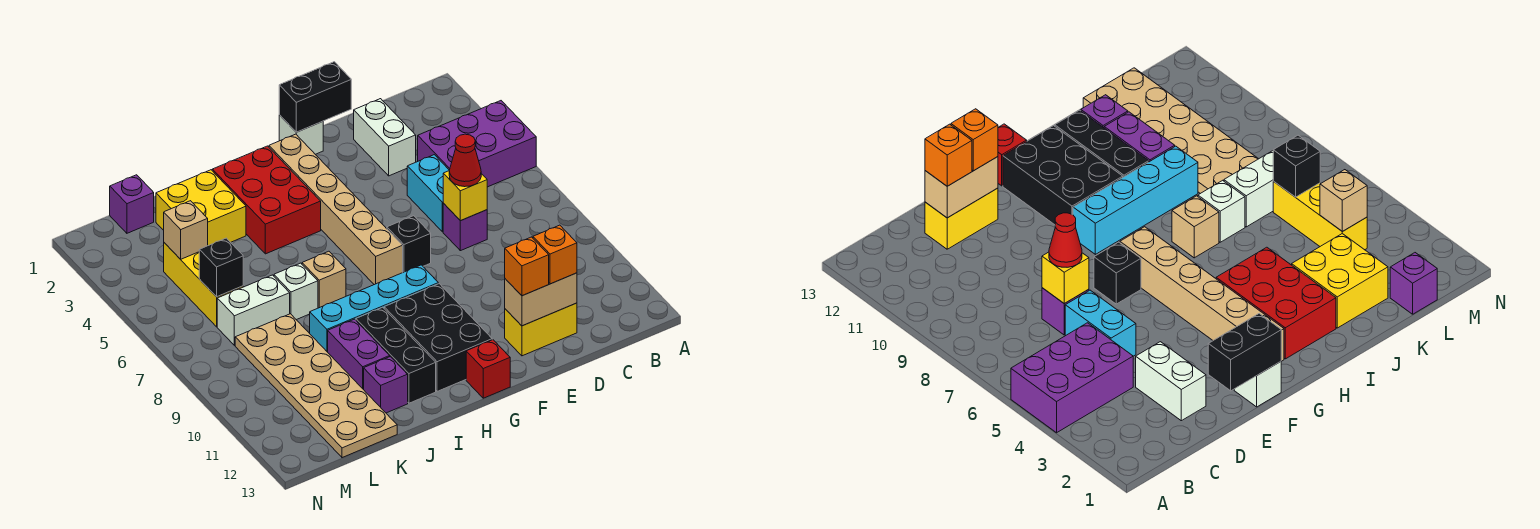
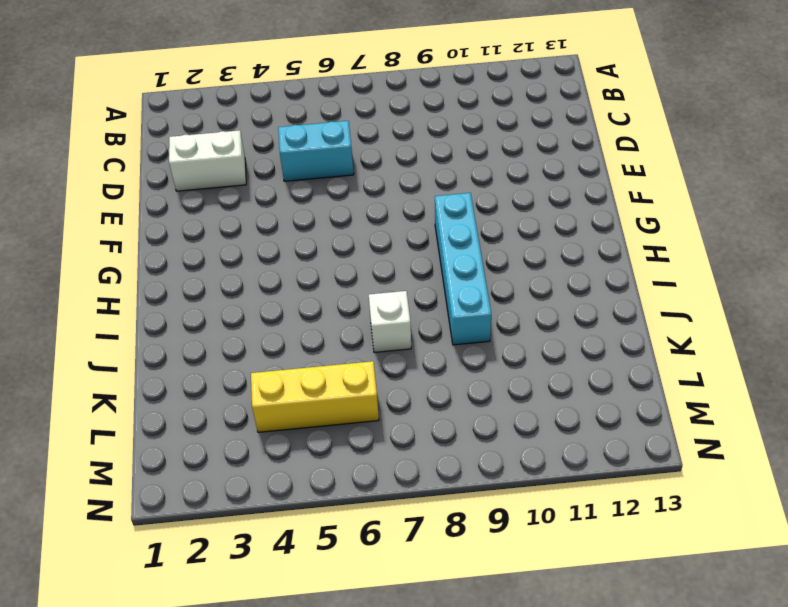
none -> purple brick A4:C5 level 1
none -> purple brick D7 level 1
none -> yellow brick D12:E12 level 1
none -> white brick F1 level 1

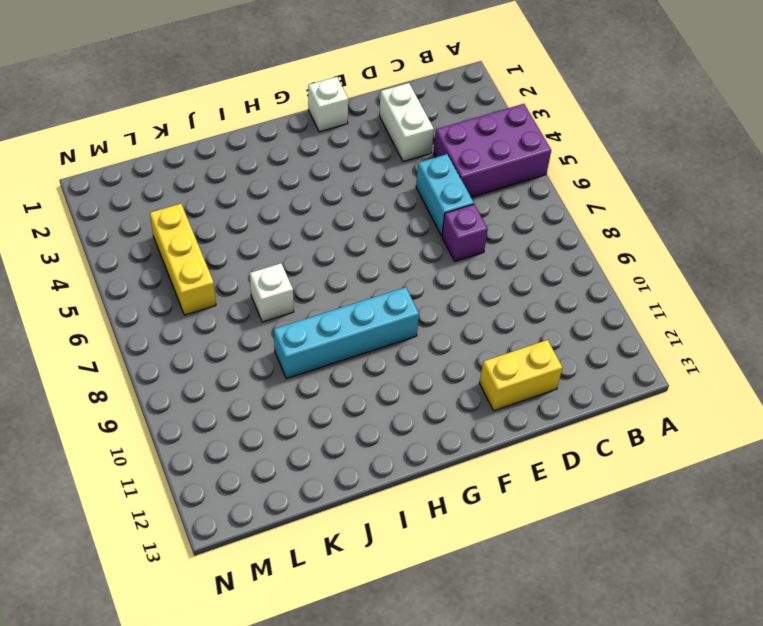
none -> black brick F7 level 1
none -> tan brick G2:G7 level 1
none -> black brick G10:H12 level 1
none -> red brick G13 level 1

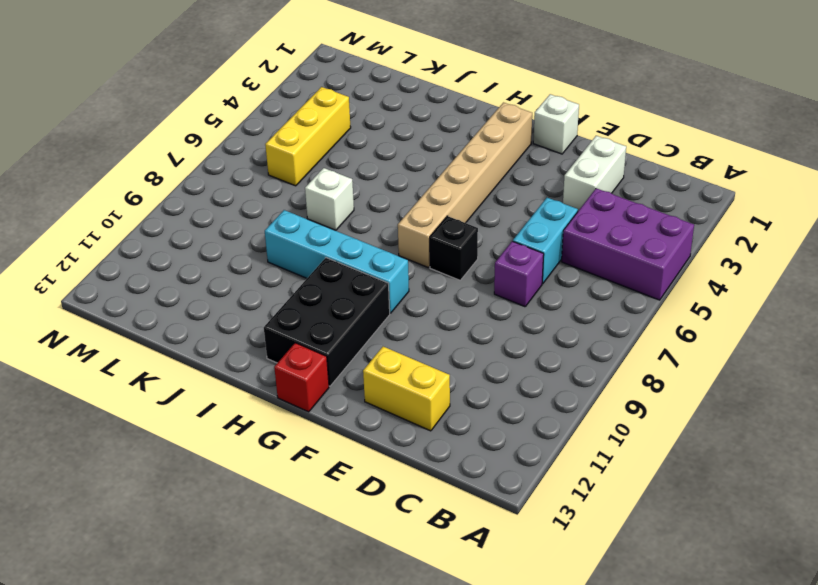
none -> red brick H2:I4 level 1
none -> tan brick I7 level 1
none -> black brick I10:I12 level 1
none -> yellow brick J2:K3 level 1

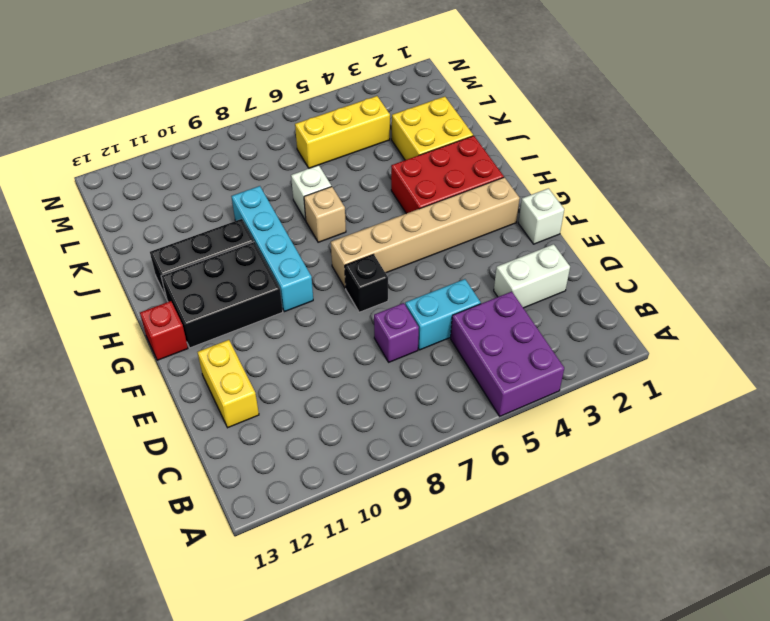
none -> purple brick J10:J11 level 1
none -> purple brick J12 level 1
none -> white brick K7:L7 level 1
none -> tan plate K8:L13 level 1

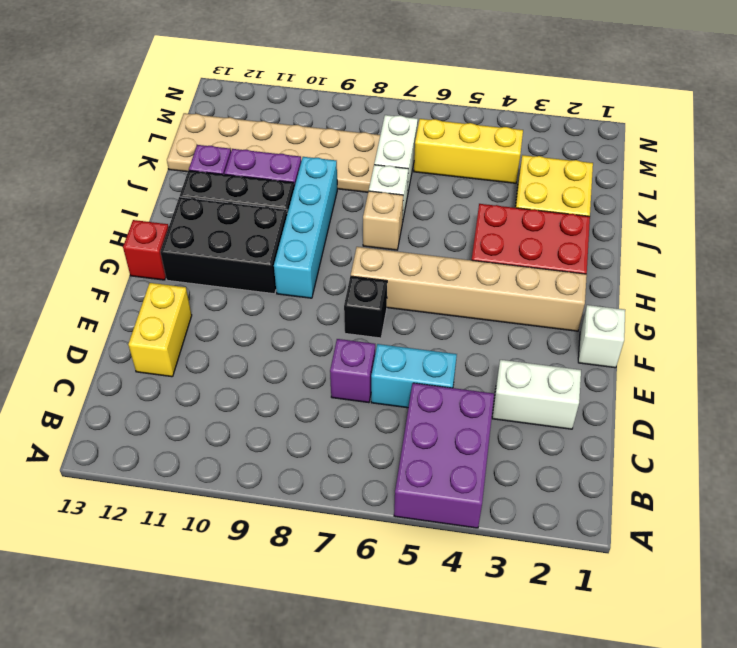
none -> purple brick L1 level 1
none -> yellow brick D7 level 2
none -> tan brick D12:E12 level 2
none -> black brick E1:F1 level 2

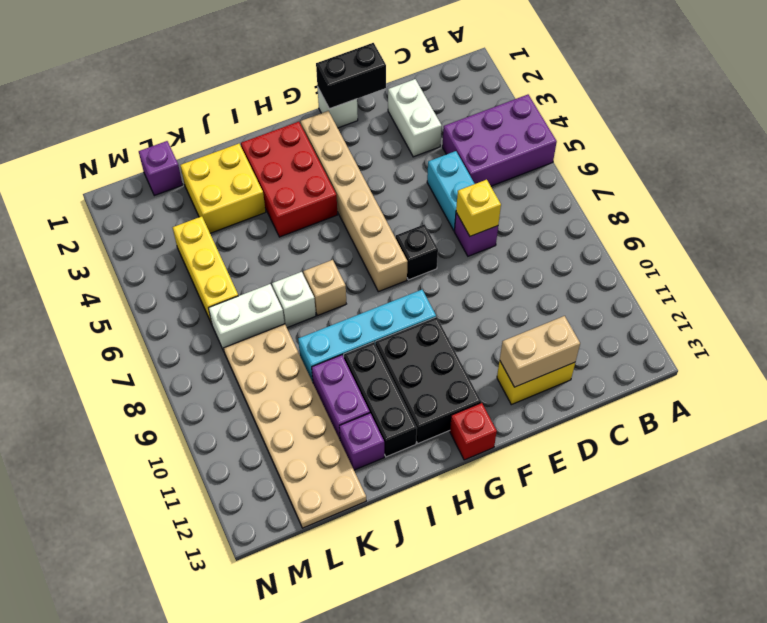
none -> tan brick L4 level 2
none -> black brick L6 level 2
none -> red cone D7 level 3
none -> orange brick D12 level 3

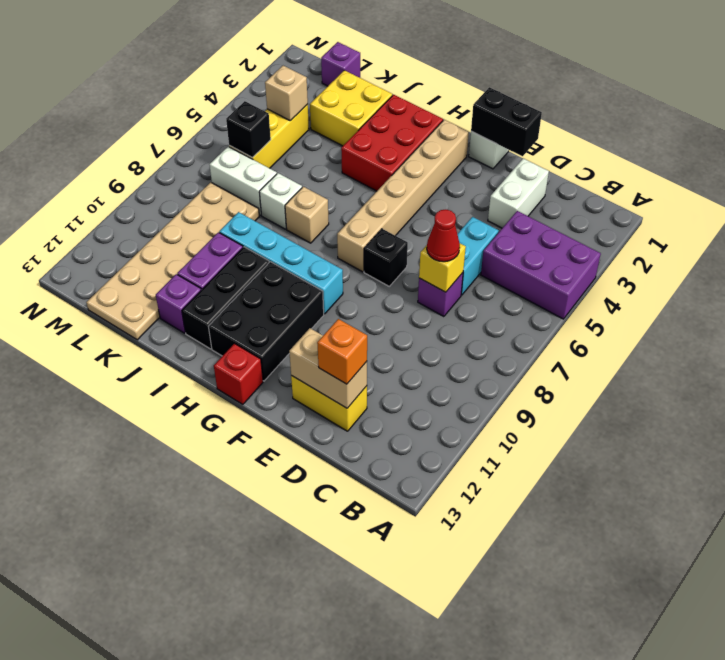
none -> orange brick E12 level 3

